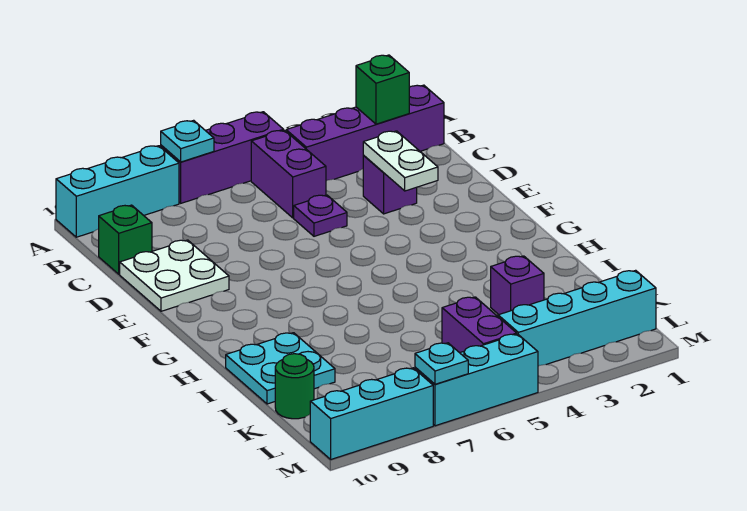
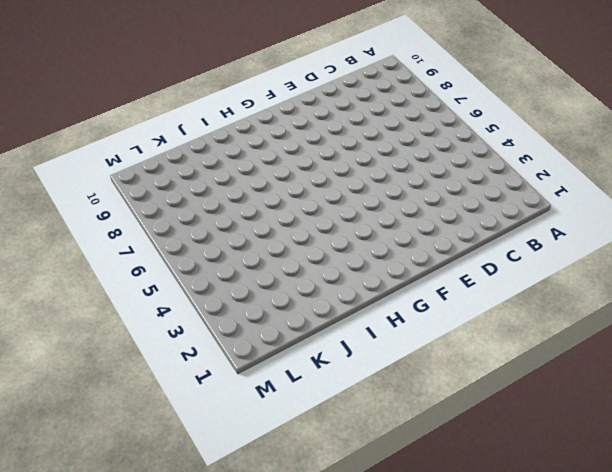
none -> purple brick A5:A7 level 1
none -> cyan brick A8:A10 level 1
none -> purple brick B1:B4 level 1

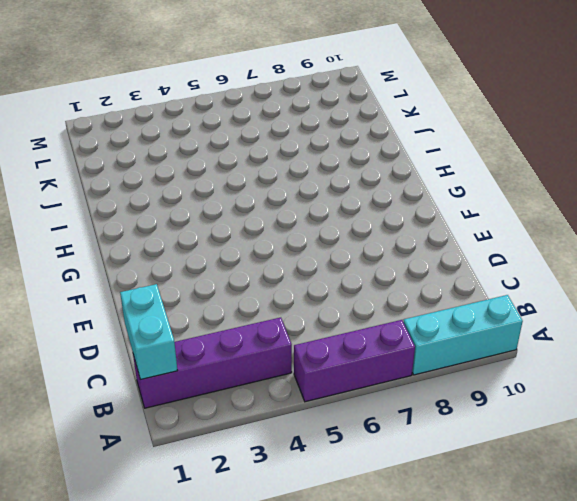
cyan brick B1:C1 level 2 -> none
none -> purple brick B5:C5 level 1
none -> green brick C10 level 1
none -> purple brick D3 level 1

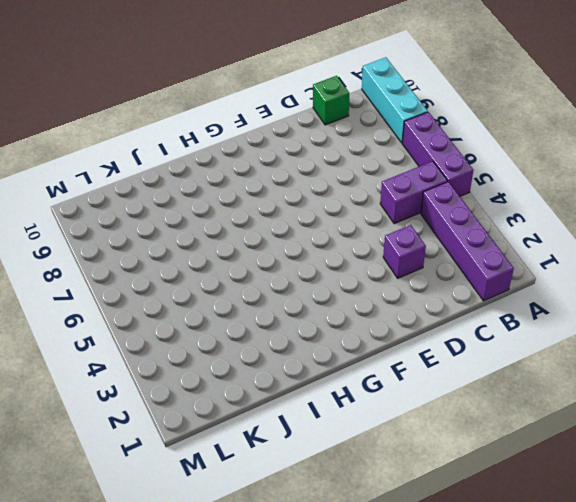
none -> purple plate D5 level 1
none -> white plate D9:E10 level 1
none -> cyan plate I9:J10 level 1

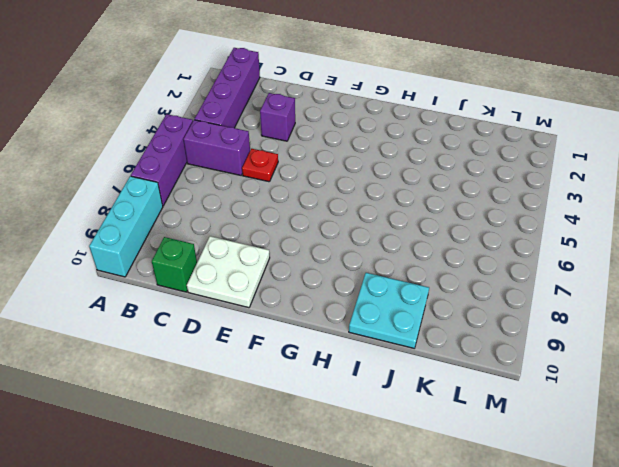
red plate D5 level 1 -> purple plate D5 level 1
none -> purple brick J3 level 1
none -> purple brick K5:L5 level 1
none -> green round brick K10 level 1

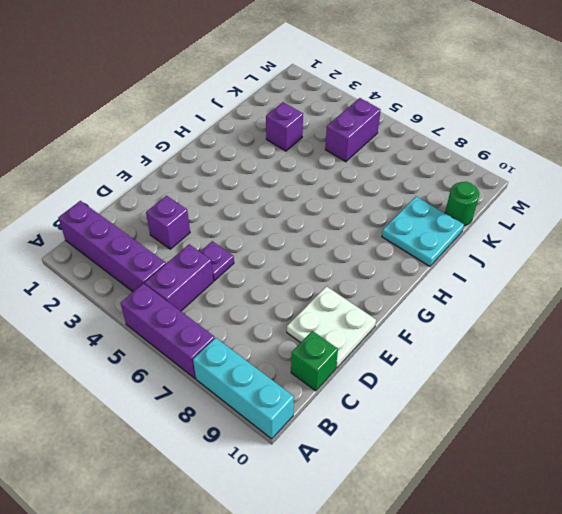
none -> cyan brick L1:L4 level 1
none -> cyan brick M5:M7 level 1
none -> cyan brick M8:M10 level 1

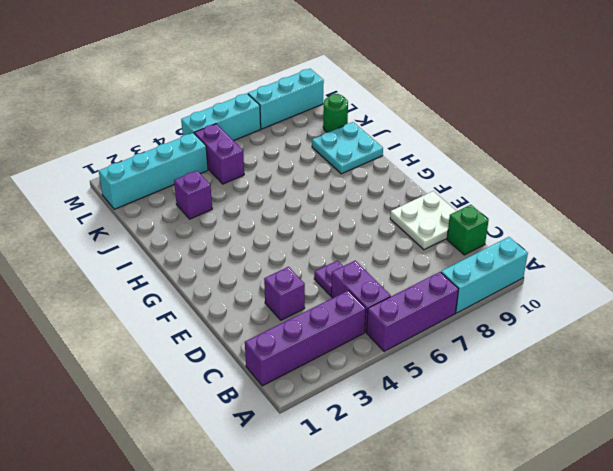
none -> cyan plate A7 level 2
none -> green brick B2 level 2
none -> white plate D3:E3 level 2

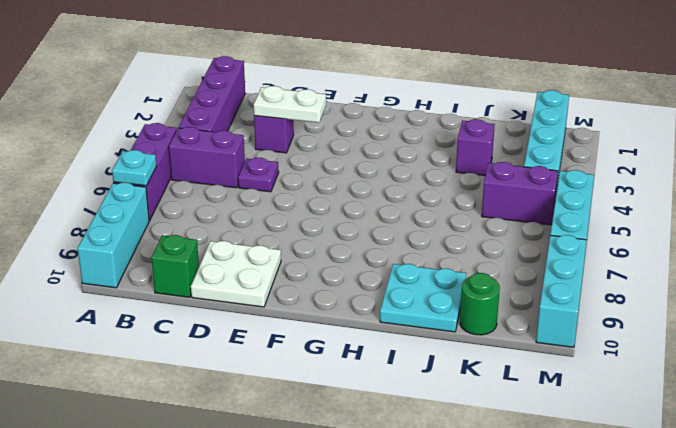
none -> green brick B2 level 2
none -> cyan plate M7 level 2

